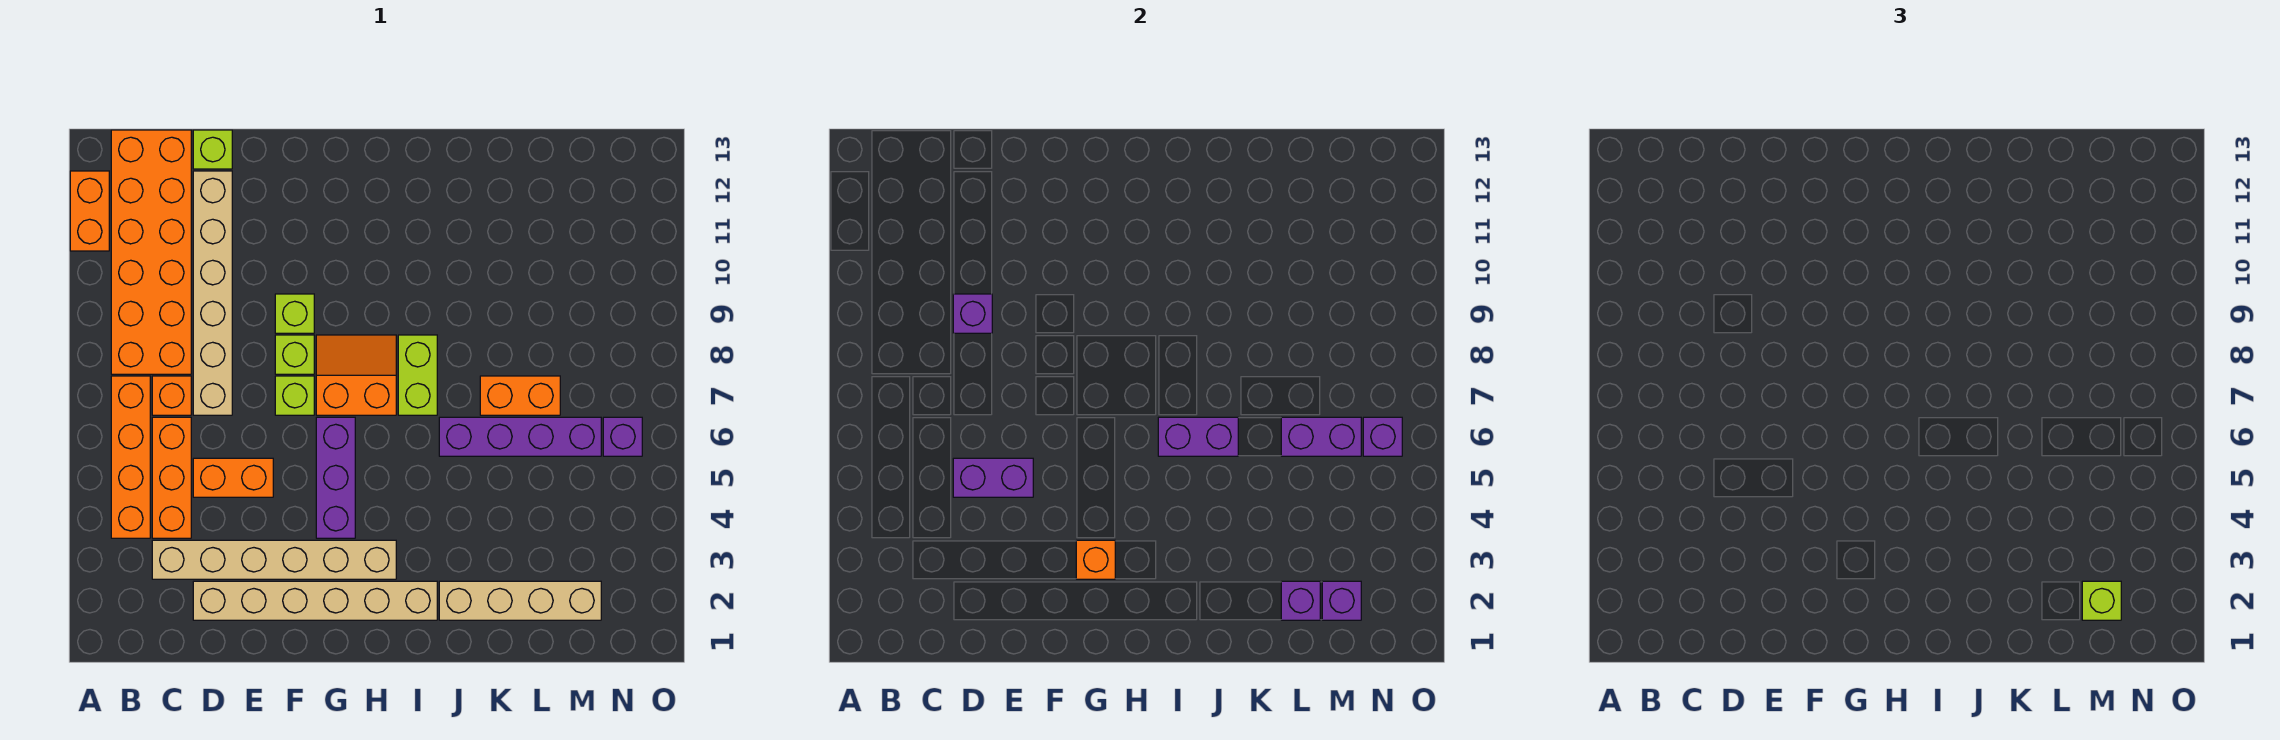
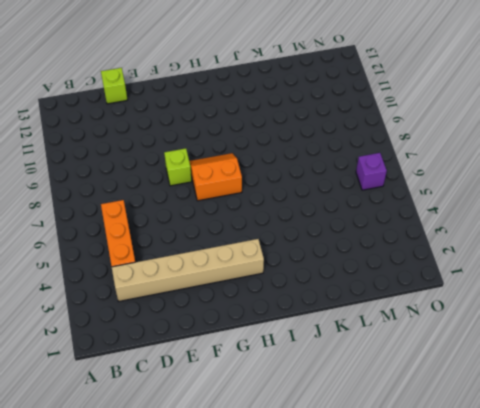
none -> orange brick A11:A12 level 1
none -> orange brick B4:B7 level 1
none -> orange brick B8:C13 level 1

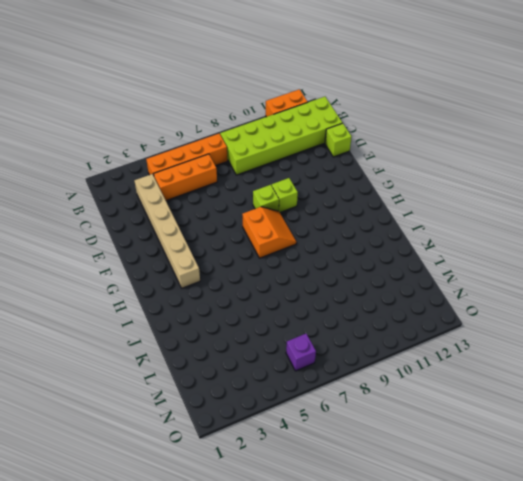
lime brick B8:C13 level 1 -> orange brick B8:C13 level 1
none -> orange brick C7 level 1
none -> tan brick D2:I2 level 1
none -> orange brick D5:E5 level 1

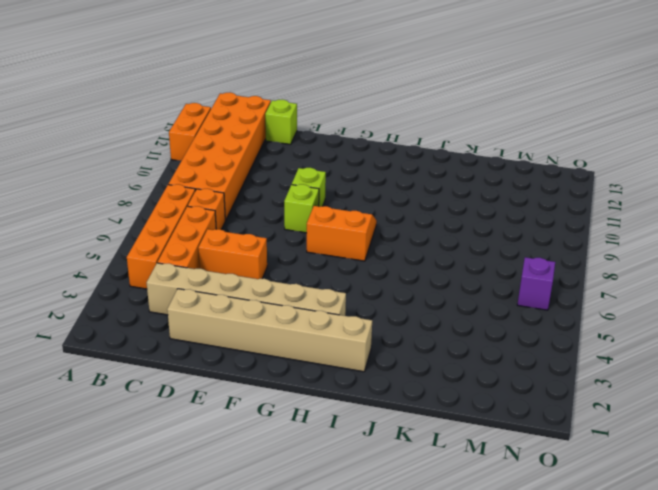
none -> tan brick D7:D12 level 1
none -> lime brick F7 level 1
none -> purple brick G4:G6 level 1

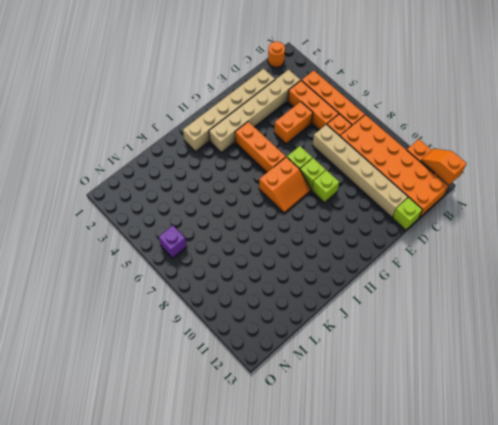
orange slope A12:A13 level 2 top 13 -> none
orange round brick B1 level 1 -> none
orange brick G4:G6 level 1 -> purple brick G4:G6 level 1
none -> lime brick I7:I8 level 1
none -> tan brick J2:M2 level 1
none -> purple brick J6:M6 level 1

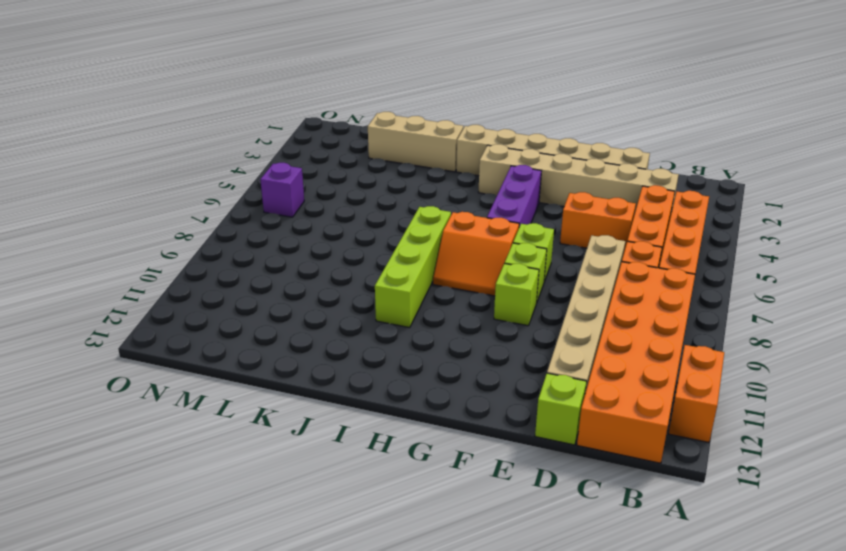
lime brick I7:I10 level 1 -> lime brick I7:I8 level 1
tan brick J2:L2 level 1 -> tan brick J2:M2 level 1
none -> purple brick J6:M6 level 1
none -> orange brick K7:L7 level 1
none -> purple brick D5:E5 level 2

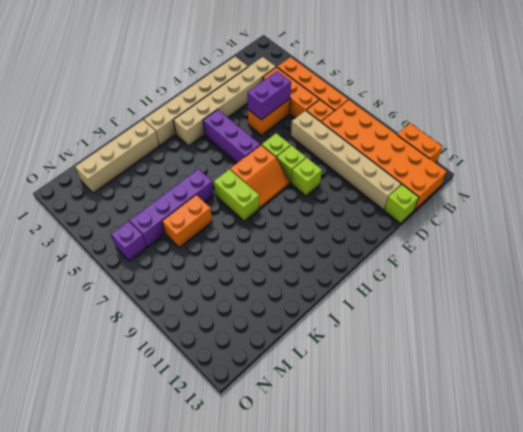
none -> purple brick D9 level 2
none -> orange brick G3 level 2
none -> purple brick I6:J6 level 2

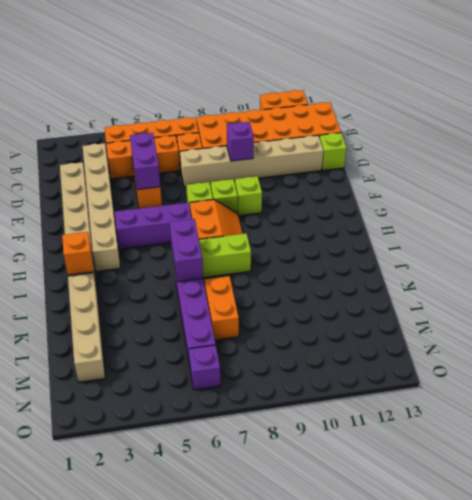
orange brick I2 level 2 -> orange brick G3 level 2
none -> purple brick L2 level 2
none -> purple brick L6:M6 level 2
none -> purple brick M2 level 2

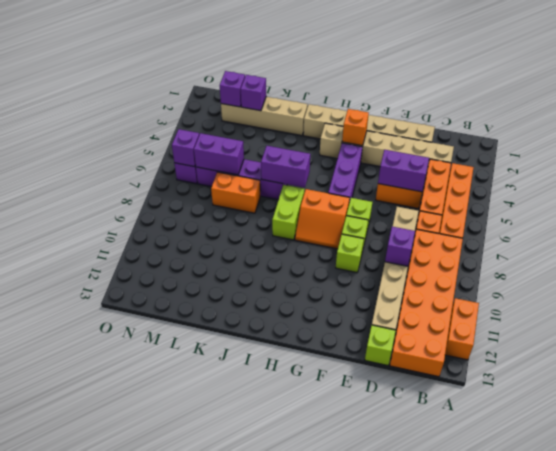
none -> lime brick M2 level 3

